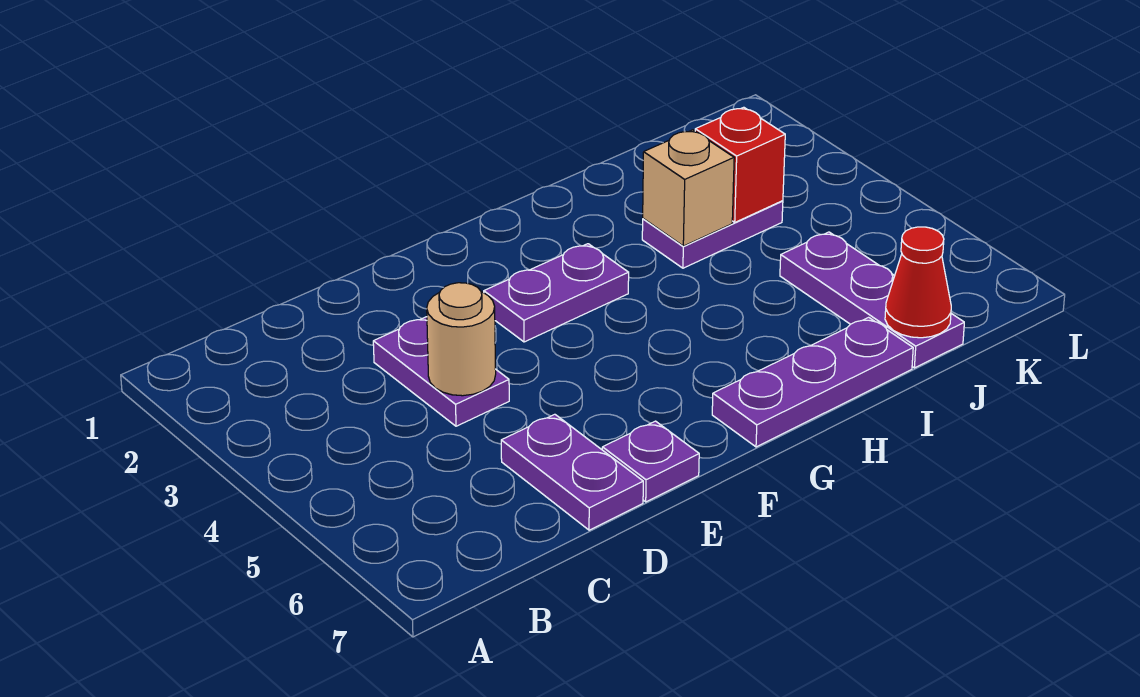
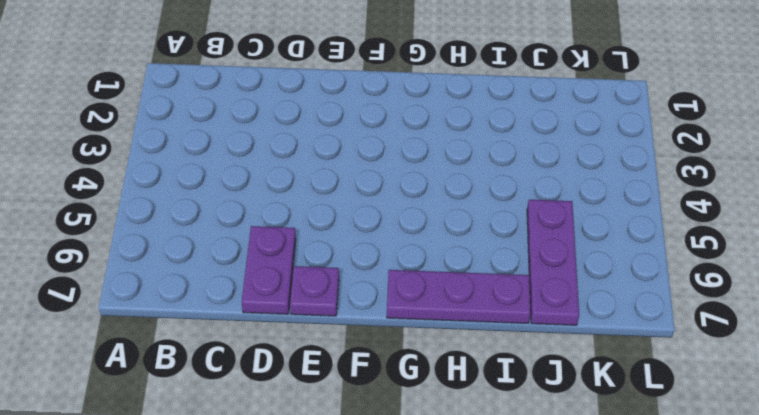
none -> purple plate D3:D4 level 1
none -> purple plate F3:G3 level 1

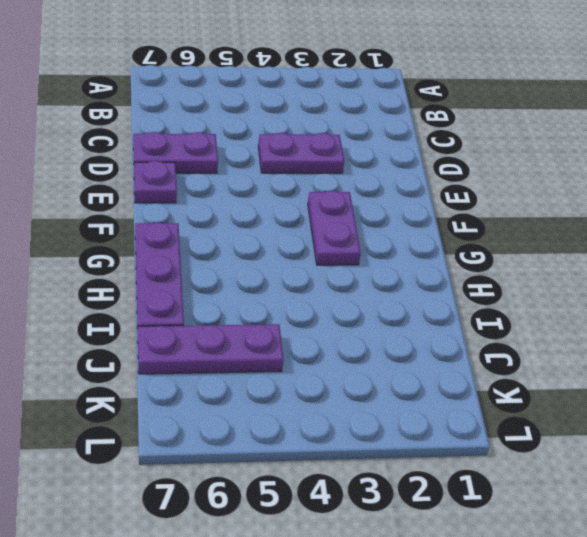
none -> purple plate I3:J3 level 1
none -> tan round brick D4 level 2

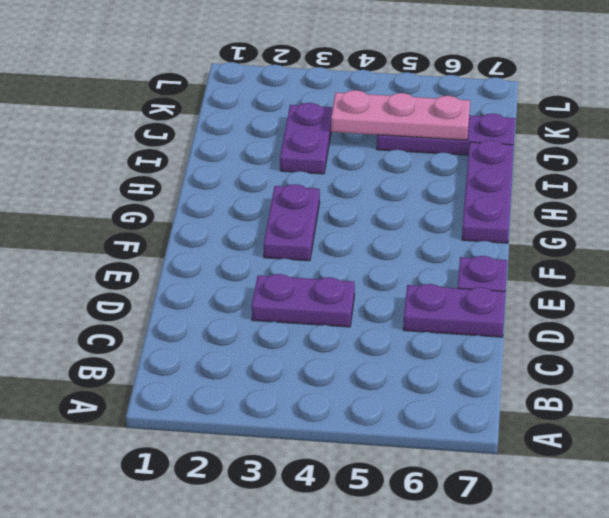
pink plate J4:J6 level 2 -> none
none -> tan round brick D4 level 2
none -> tan brick I3 level 2

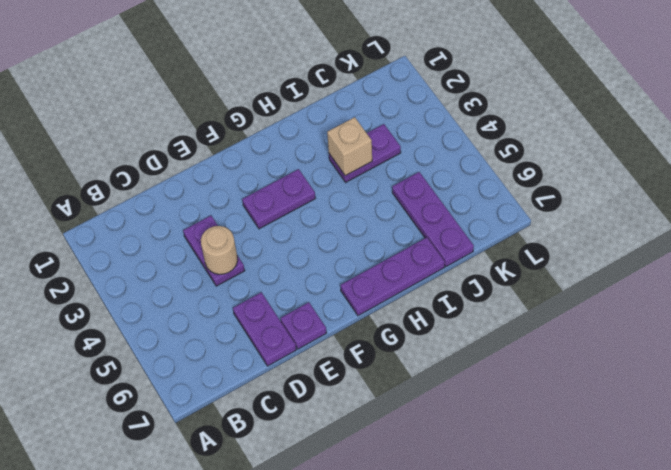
none -> red brick J3 level 2
none -> red cone J7 level 2

